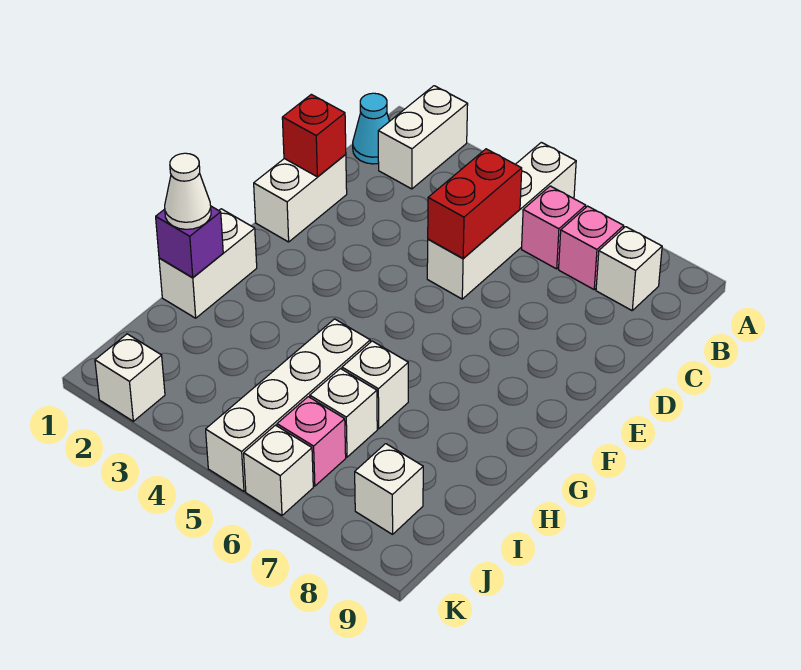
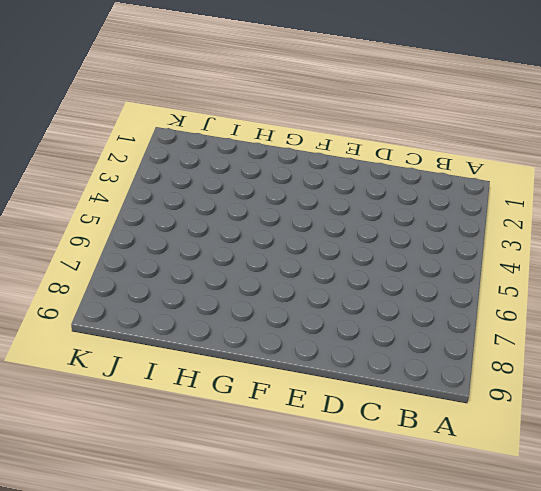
none -> white brick A2:B2 level 1
none -> white brick A5:D5 level 1
none -> cyan cone B1 level 1

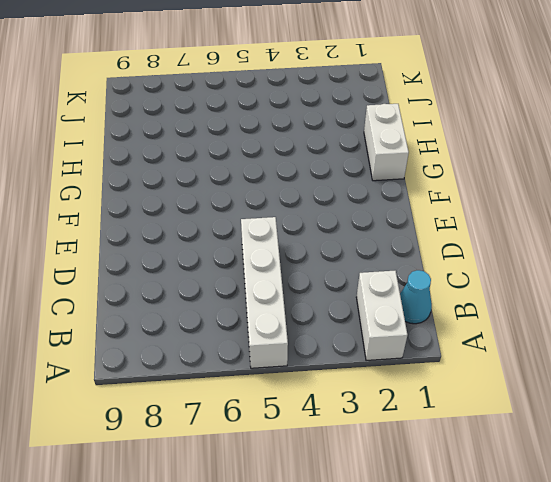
none -> pink brick B6 level 1
none -> pink brick B7 level 1
none -> white brick B8 level 1

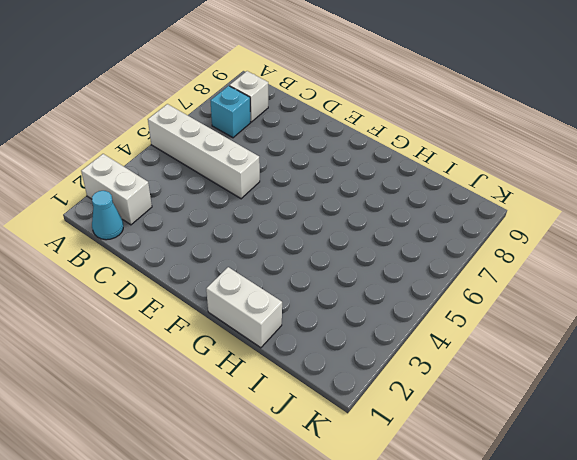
cyan brick B7 level 1 -> pink brick B7 level 1
none -> pink brick B6 level 1
none -> white brick D1:E1 level 1
none -> white brick H5:K5 level 1

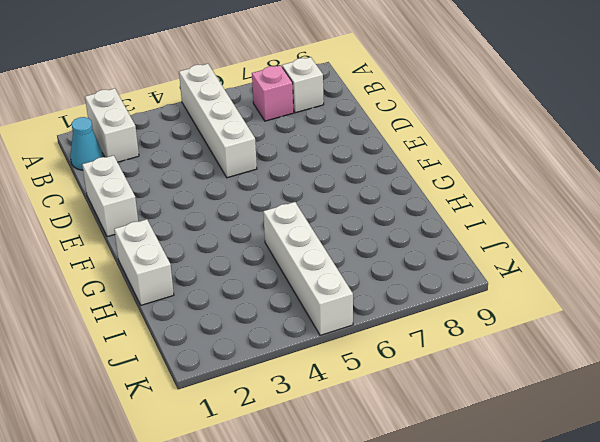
none -> pink brick B6 level 1
none -> white brick H6 level 1
none -> white brick I6 level 1

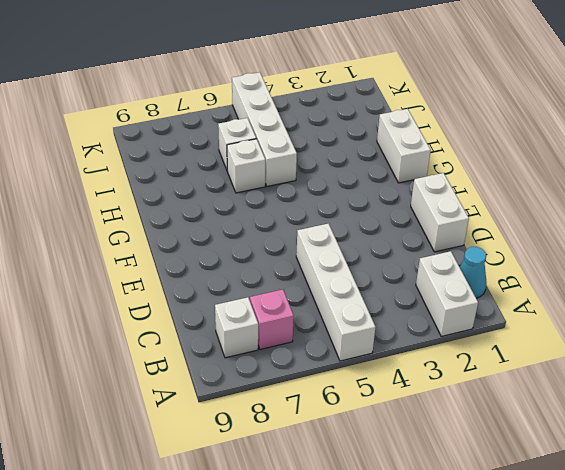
none -> pink brick B6 level 1
none -> pink brick J6 level 1
none -> white brick J8 level 1

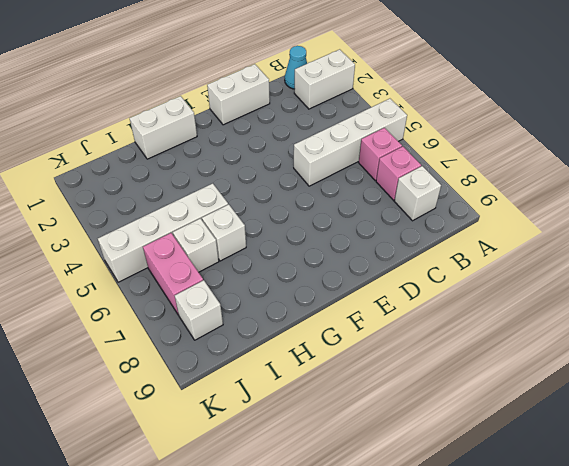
pink brick J6:J7 level 1 -> pink brick J6 level 1
none -> white brick K2 level 1
none -> white brick K6 level 1
none -> red brick C5:D5 level 2

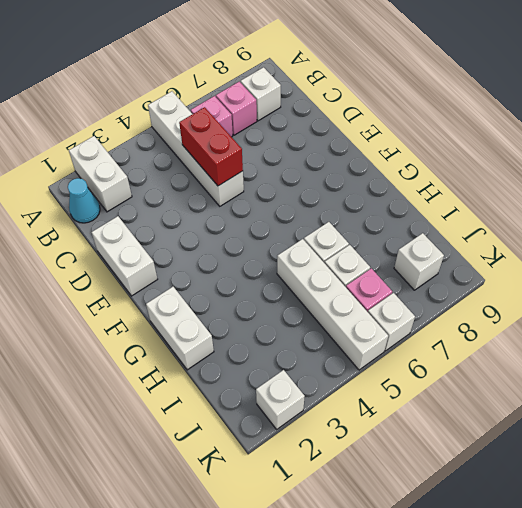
none -> red brick D1 level 2
none -> purple brick H1 level 2
none -> white cone H1 level 3

